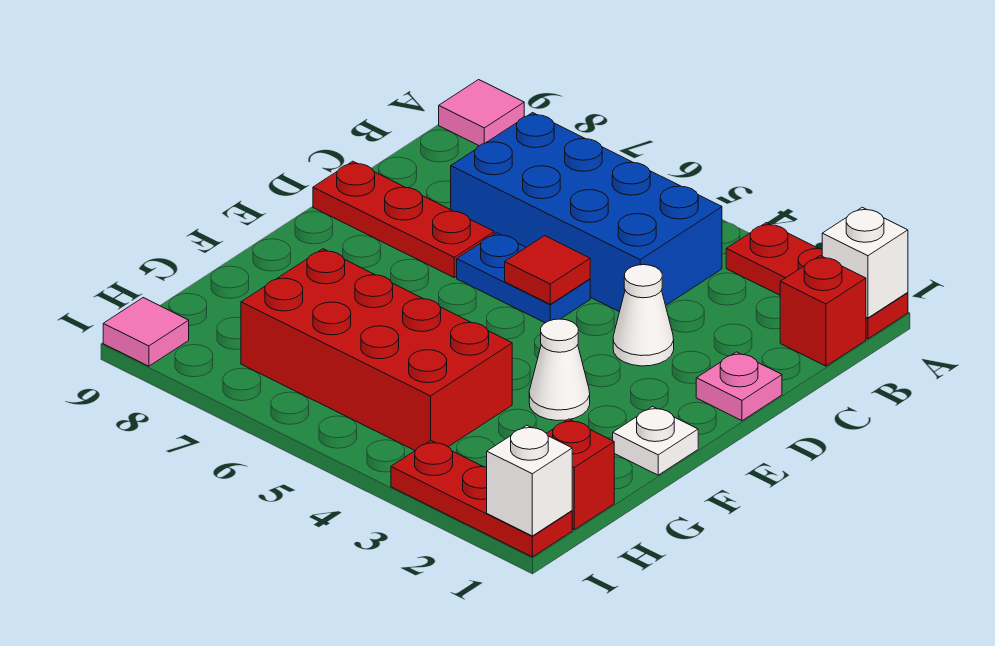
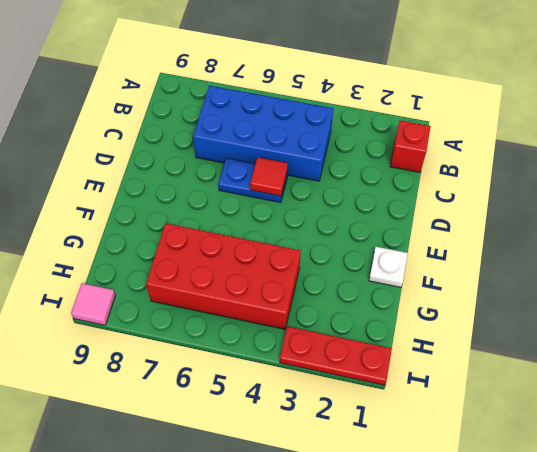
none -> red plate A1:A3 level 1
none -> pink tile A9 level 1
none -> pink plate D1 level 1

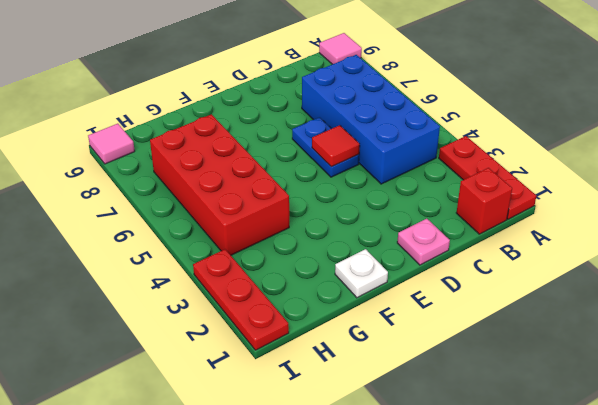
none -> white cone D3 level 1
none -> red plate D7:D9 level 1
none -> white cone F3 level 1

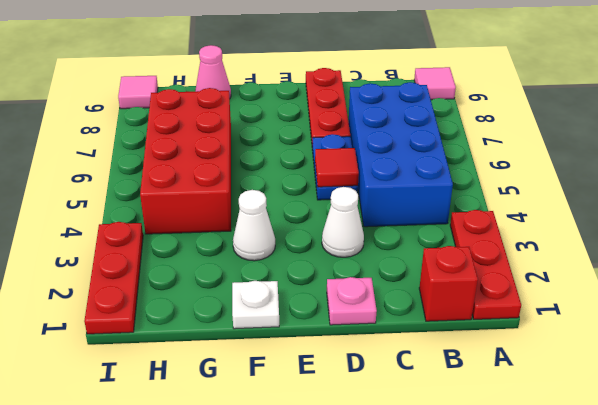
pink cone G9 level 1 -> none
none -> red brick H1 level 1
none -> white brick A1 level 2
none -> white brick I1 level 2

